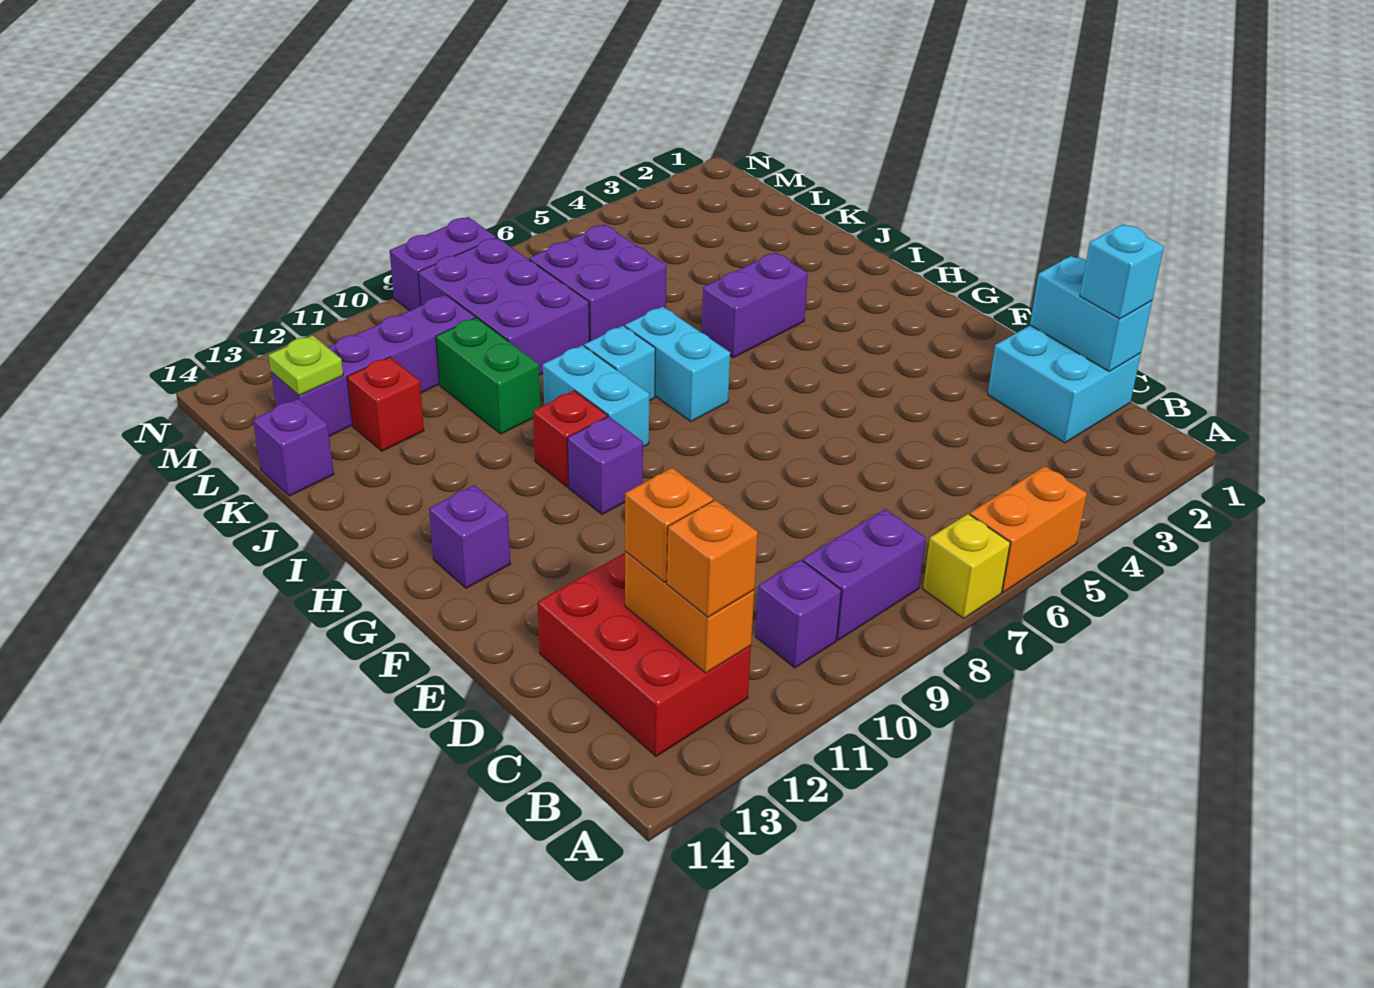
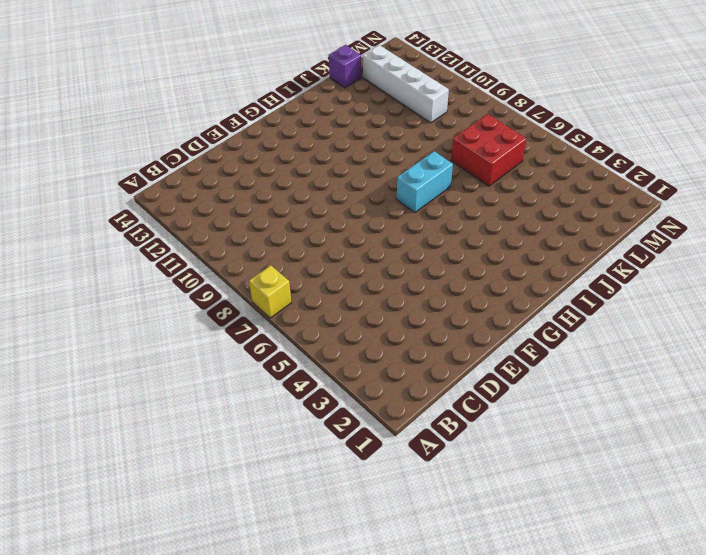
red brick K6:L7 level 1 -> purple brick K6:L7 level 1
white brick L10:L13 level 1 -> purple brick L10:L13 level 1
none -> orange brick A5:A6 level 1
none -> purple brick B8:B9 level 1
none -> purple brick B10 level 1

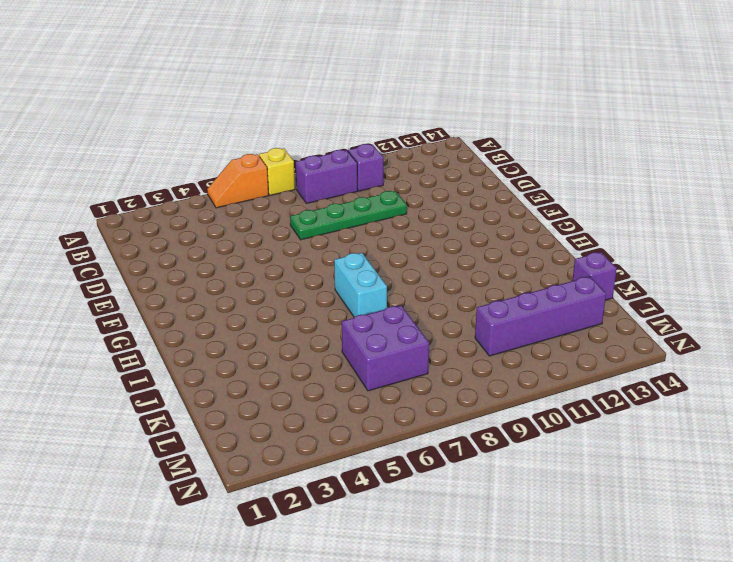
orange slope A5:A6 level 1 top 6 -> orange brick A5:A6 level 1
green plate D7:D10 level 1 -> none
none -> red brick B12:D13 level 1
none -> cyan brick C1:D2 level 1
none -> purple brick G10 level 1

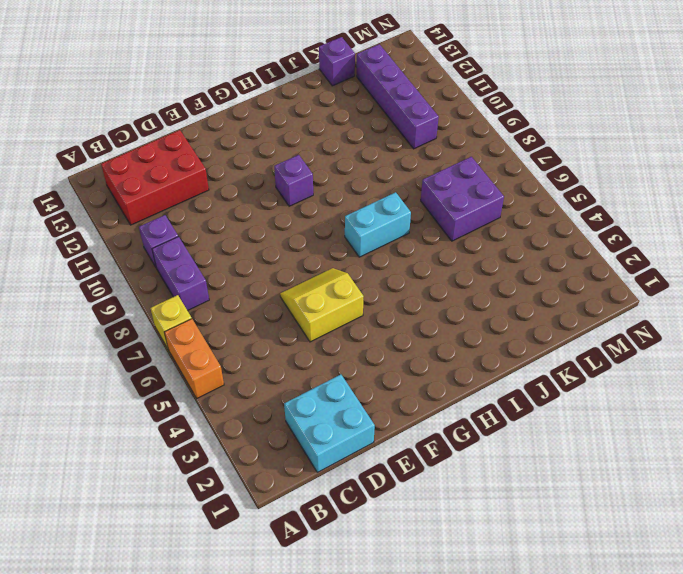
yellow slope E5:F6 level 1 top 5 -> none
none -> purple brick G13 level 1
none -> cyan brick H9:I9 level 1
none -> red brick H10 level 1

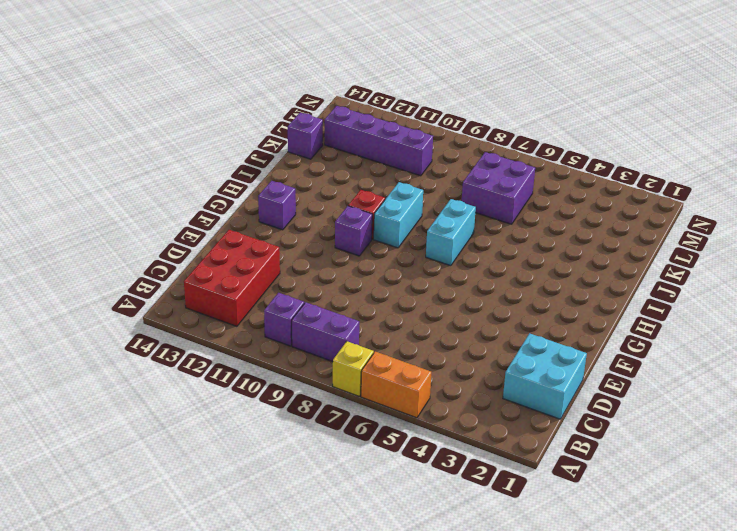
none -> purple brick I4:I5 level 1
none -> cyan brick I8 level 1
none -> green brick J10:K10 level 1

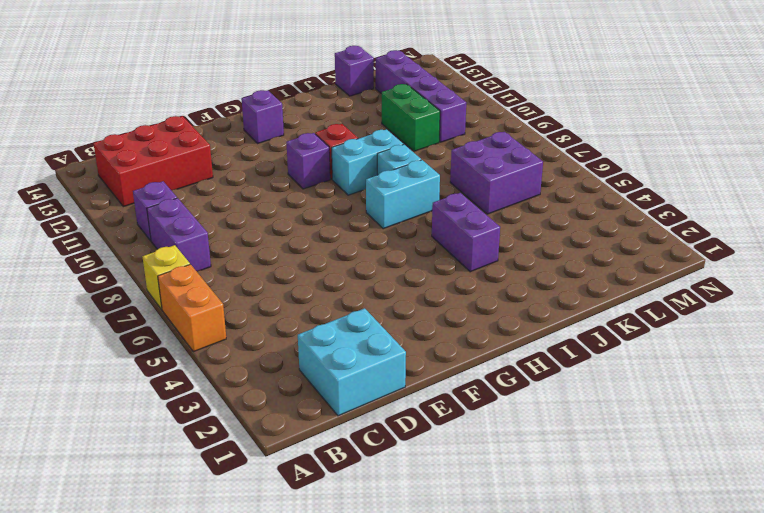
green brick K10:K11 level 1 -> green brick J10:K10 level 1
none -> purple brick K8:M9 level 1
none -> red brick K12 level 1
none -> purple brick N8:N9 level 1

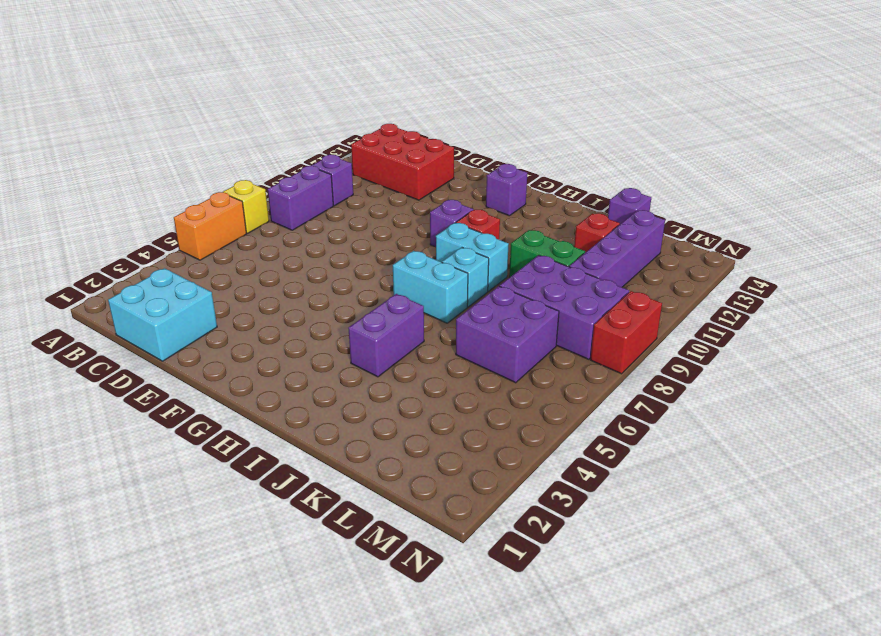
red brick N8:N9 level 1 -> purple brick N8:N9 level 1
none -> orange brick B12:C12 level 2
none -> cyan brick C1:D1 level 2
none -> lime plate L13 level 2

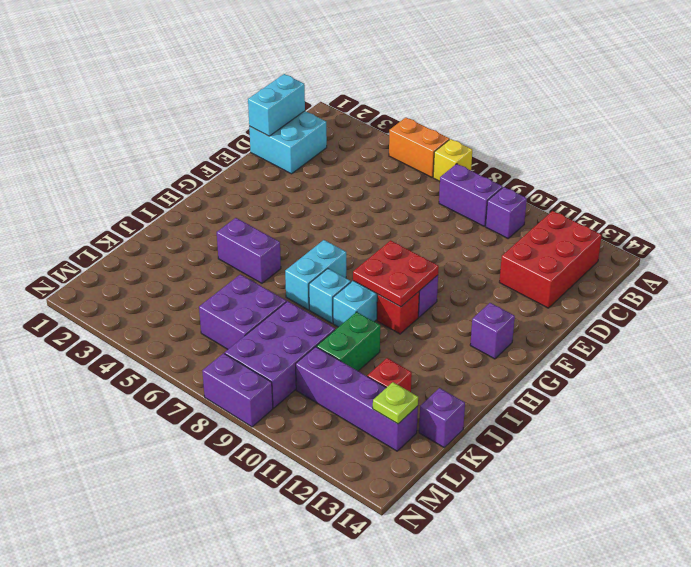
red plate G9:H10 level 2 -> none
none -> orange brick B12:C12 level 2
none -> orange brick B12 level 3
none -> cyan brick C1 level 3

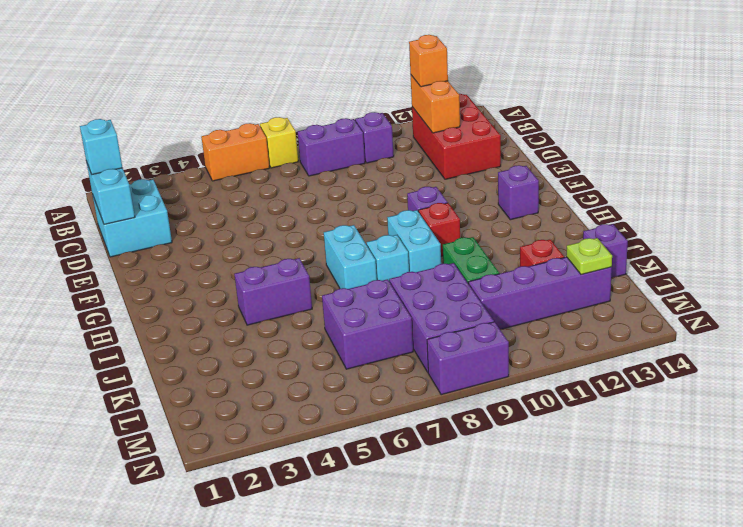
none -> orange brick C12 level 3

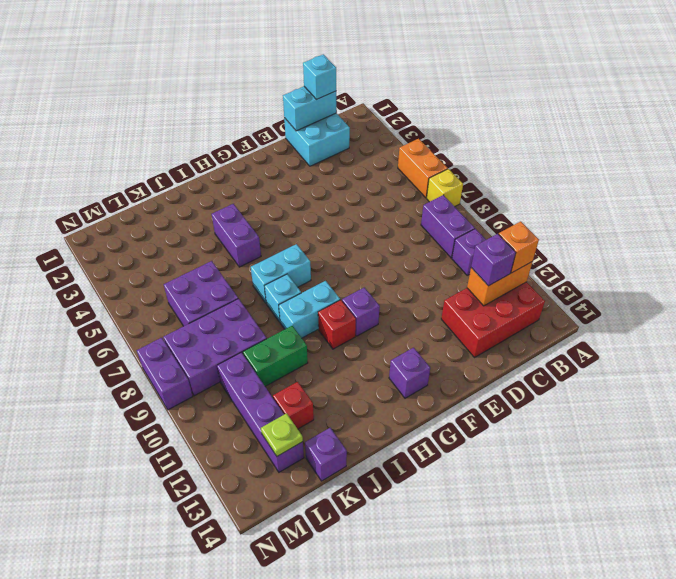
purple brick C12 level 3 -> orange brick C12 level 3

